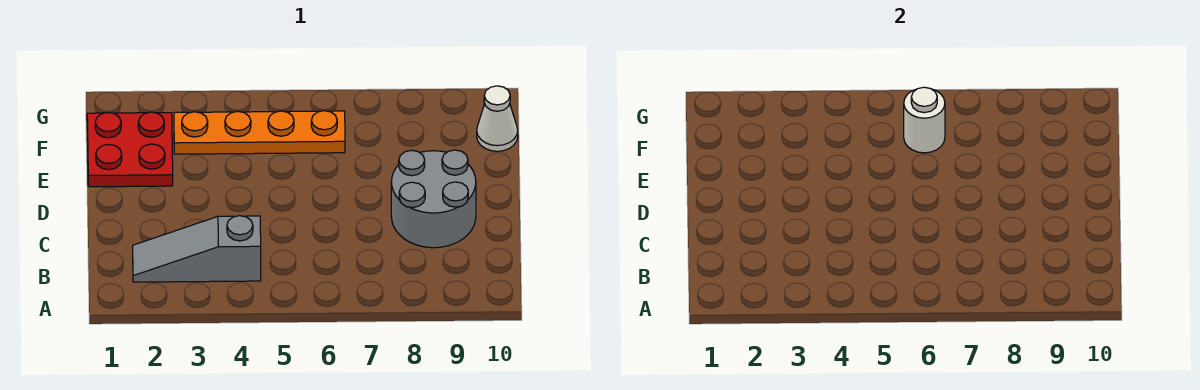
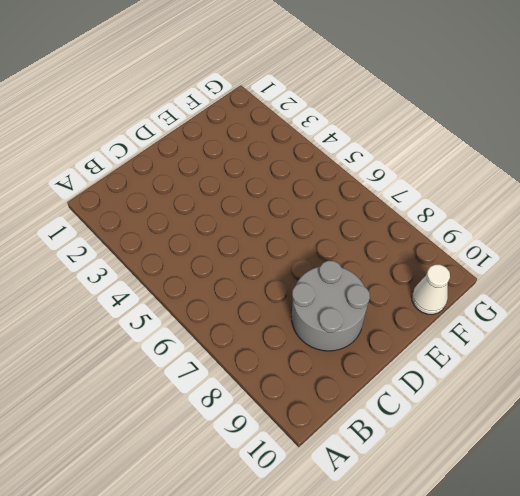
none -> grey slope B2:B4 level 1 top 4
none -> red plate E1:F2 level 1

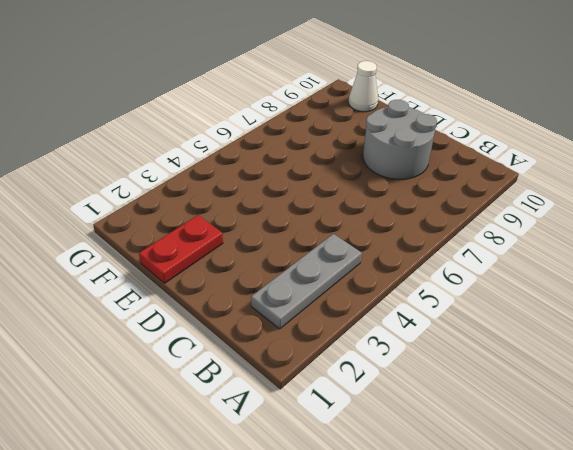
grey plate B2:B4 level 1 -> grey slope B2:B4 level 1 top 4
red plate E1:E2 level 1 -> red plate E1:F2 level 1
none -> orange plate F3:F6 level 1
none -> white round brick F6 level 2

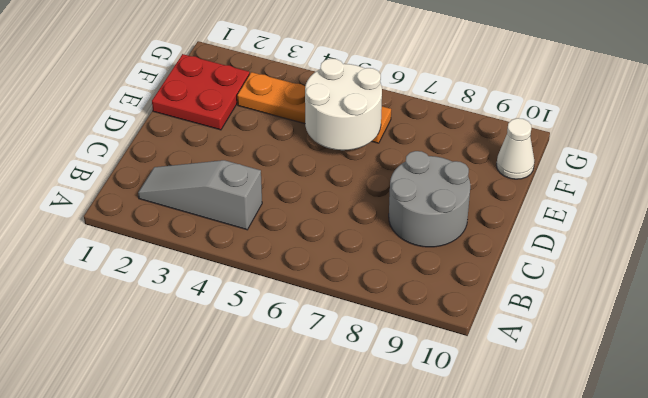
white round brick E5:F6 level 2 -> white round brick F6 level 2

